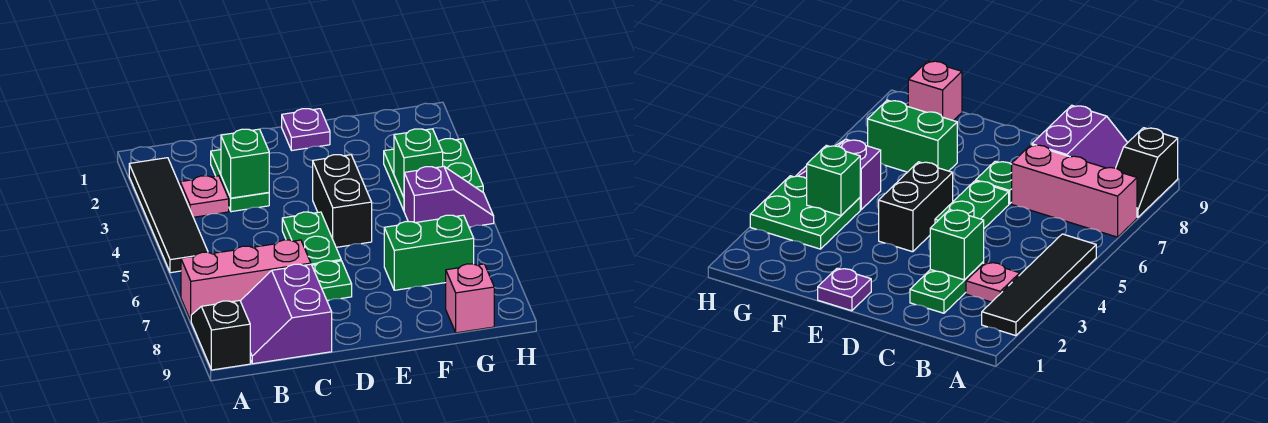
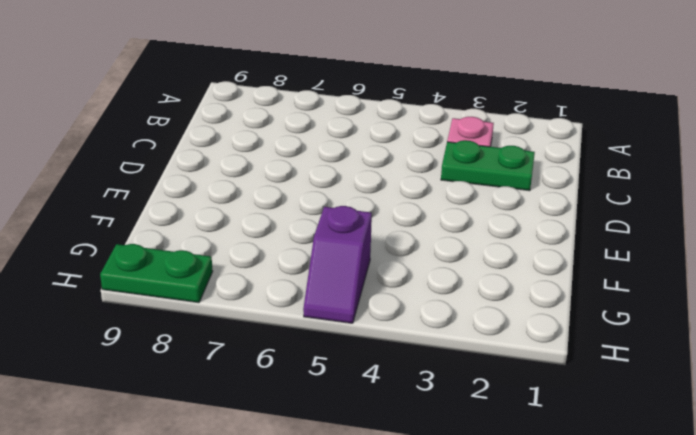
green plate H8:H9 level 1 -> green plate D5:D6 level 1
none -> black tile A2:A5 level 1
none -> pink brick A7:C7 level 1
none -> black slope A8:A9 level 1 top 9

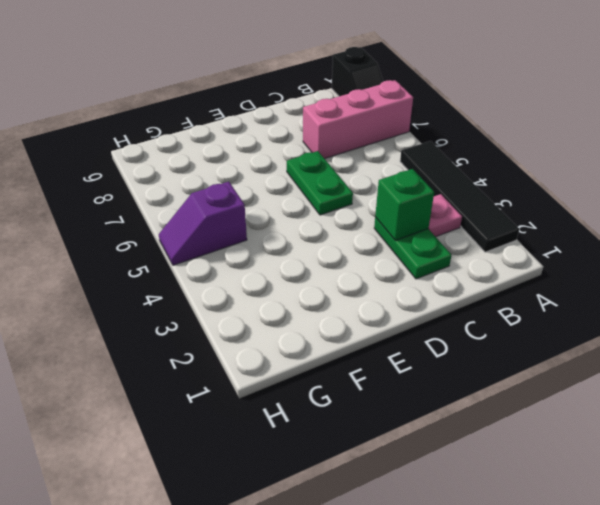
none -> purple slope B8:C9 level 1 top C
none -> green plate D7 level 1
none -> purple plate E1 level 1

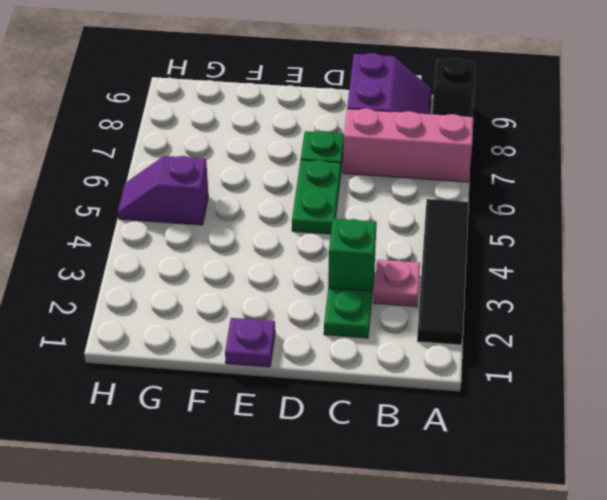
none -> black brick E4:E5 level 1
none -> green brick F7:G7 level 1
none -> green plate G3:H4 level 1

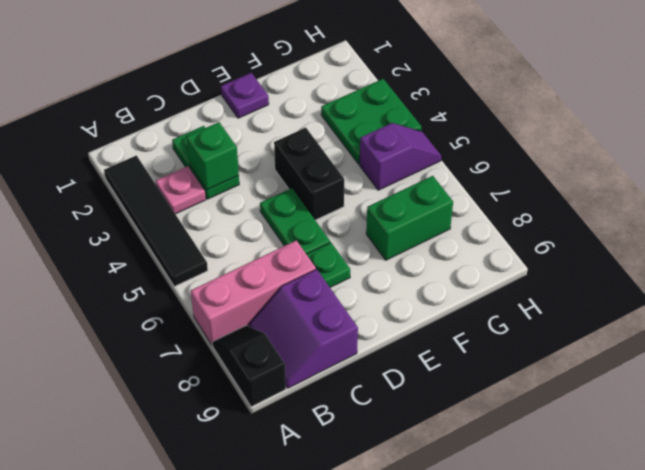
none -> pink brick G9 level 1
none -> green brick G4 level 2

